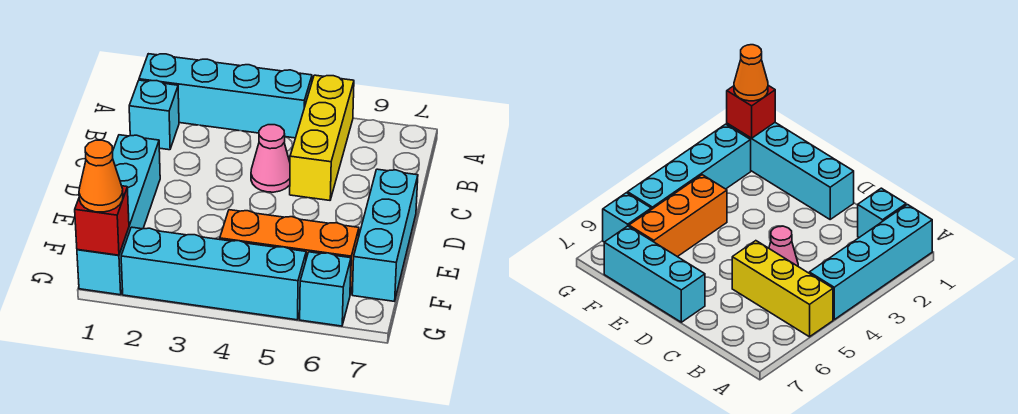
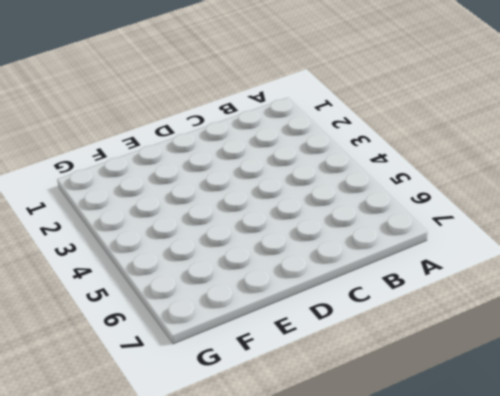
none -> cyan brick A1:A4 level 1
none -> yellow brick A5:C5 level 1

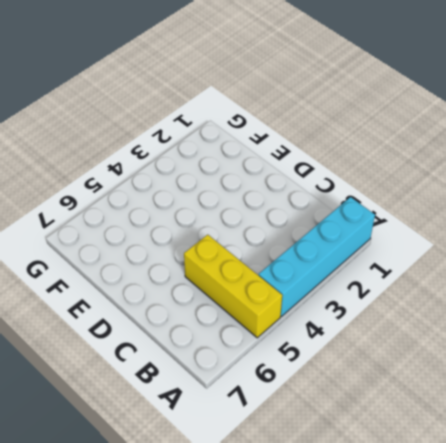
none -> cyan brick B1 level 1
none -> pink cone C4 level 1

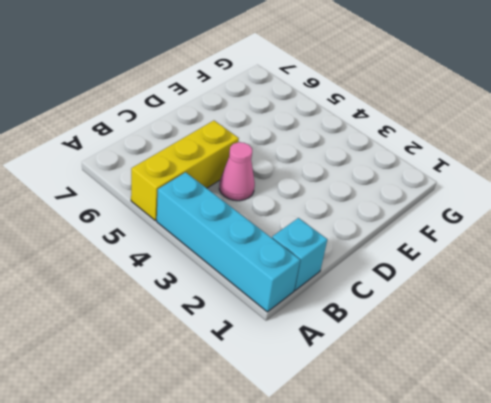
none -> cyan brick D1:G1 level 1
none -> cyan brick D7:F7 level 1

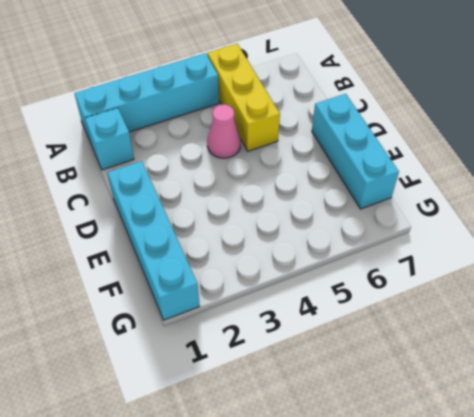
none -> orange brick F4:F6 level 1
none -> cyan brick G2:G5 level 1

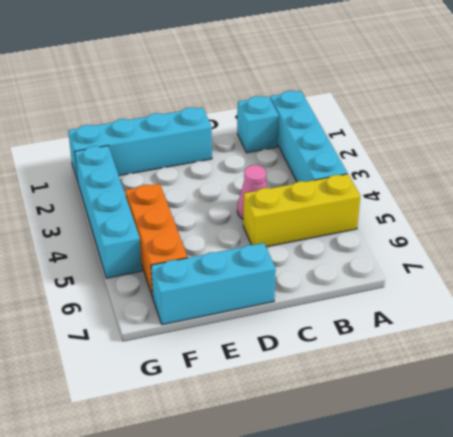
none -> cyan brick G6 level 1
none -> red brick G1 level 2

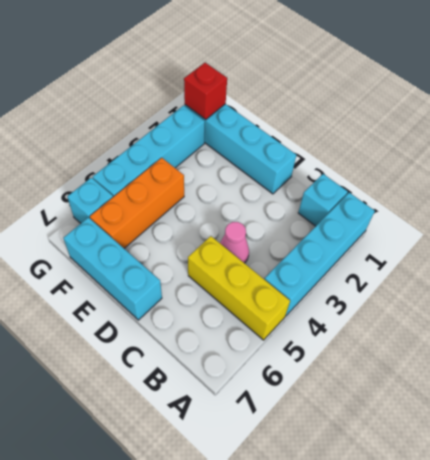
none -> orange cone G1 level 3

